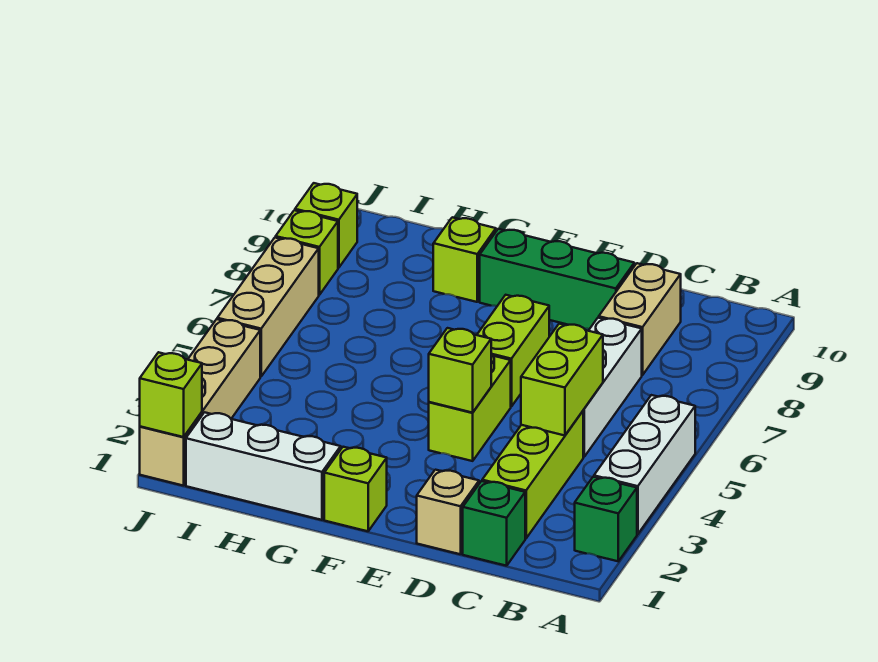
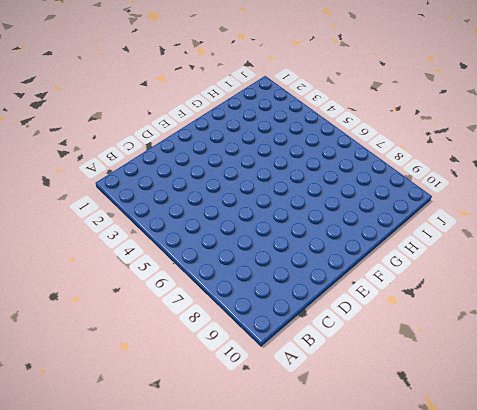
none -> green brick A2 level 1
none -> white brick A3:A5 level 1
none -> green brick C1 level 1

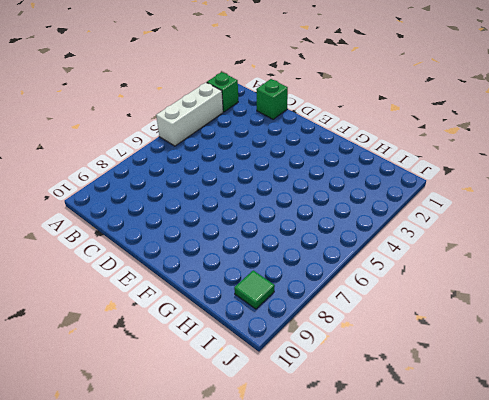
green tile I9 level 1 -> none
none -> lime brick C2:C4 level 1
none -> white brick C5:C7 level 1
none -> tan brick C8:C9 level 1

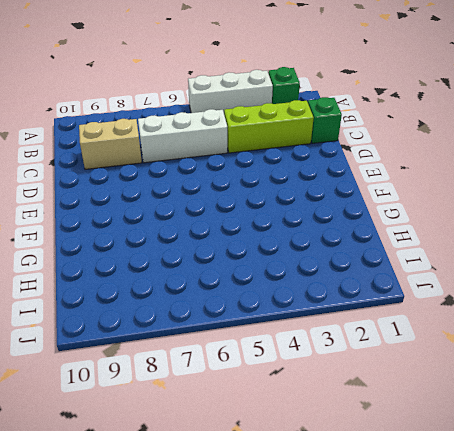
none -> tan brick D1 level 1
none -> green brick D9:F9 level 1
none -> lime brick E4:E5 level 1

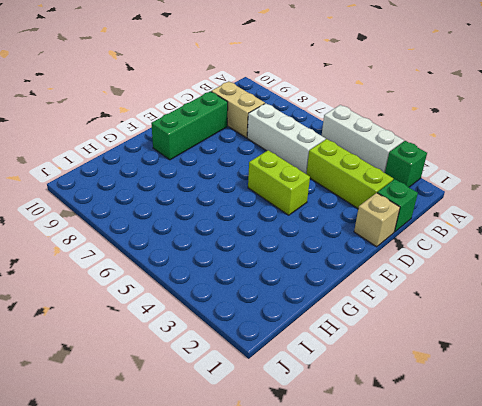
none -> lime brick E6:E7 level 1
none -> lime brick F1 level 1
none -> white brick G1:I1 level 1

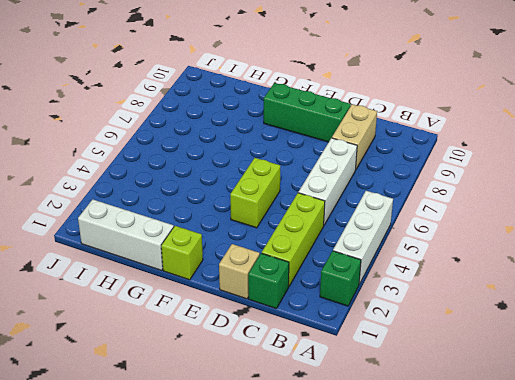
none -> lime brick E6:E7 level 1
none -> lime brick G9 level 1
none -> tan brick J1:J4 level 1

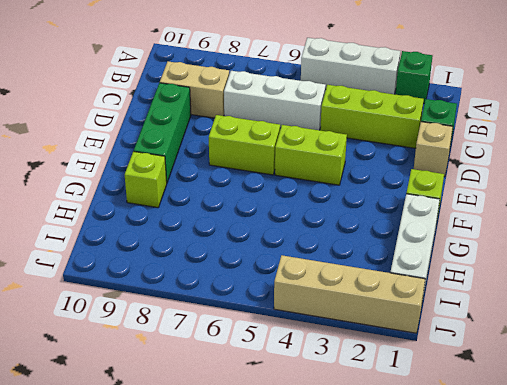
none -> tan brick J5:J7 level 1
none -> lime brick J8 level 1
none -> lime brick J9 level 1

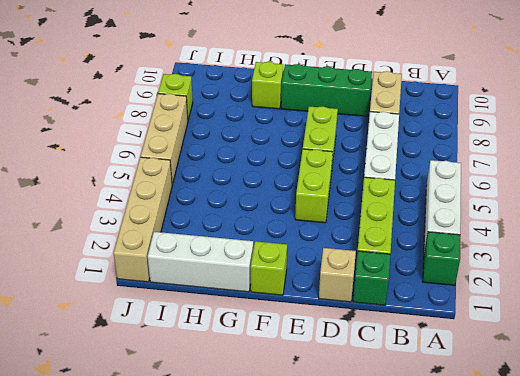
none -> lime brick J9 level 1
none -> lime brick C4:C5 level 2
none -> lime brick E4 level 2

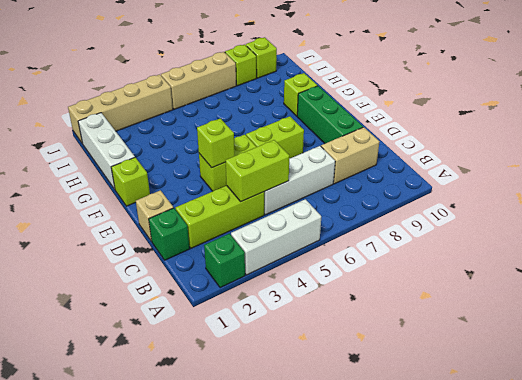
none -> lime brick J1 level 2

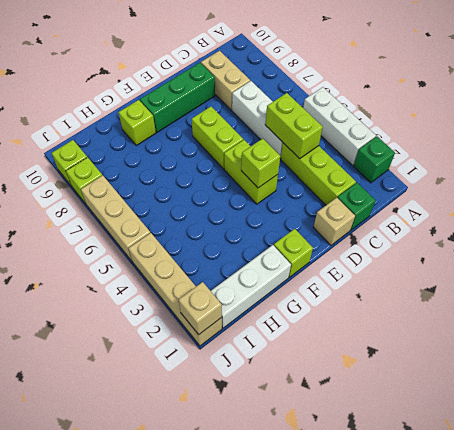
tan brick J1 level 2 -> lime brick J1 level 2

